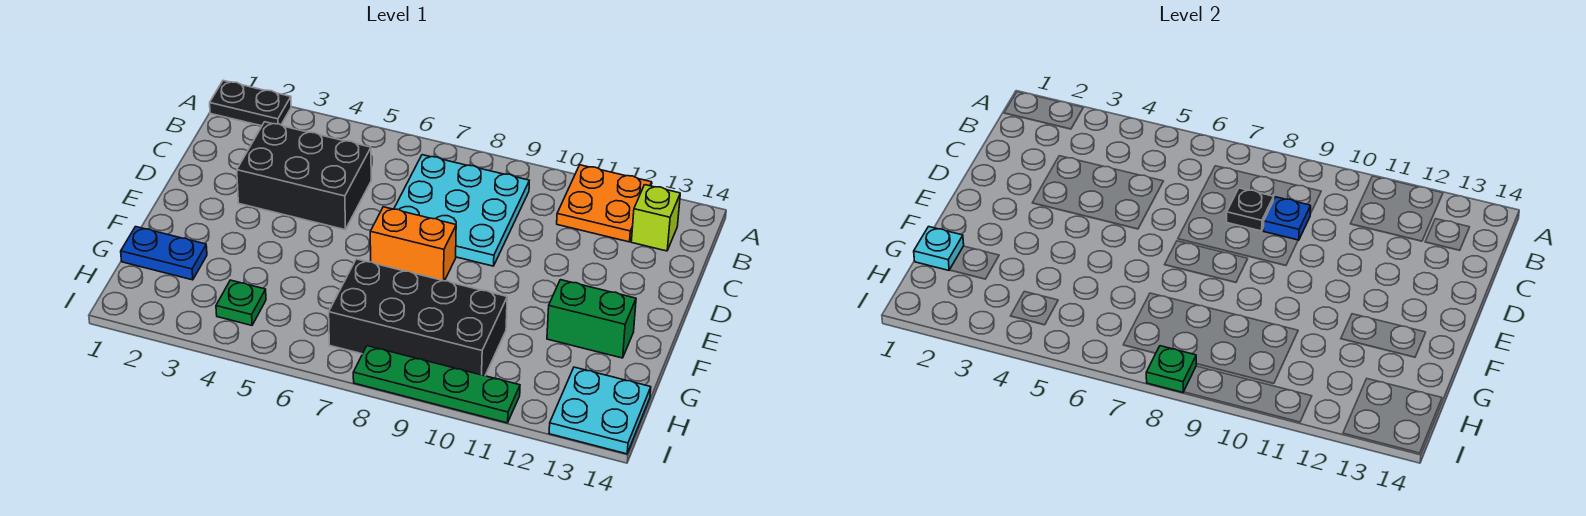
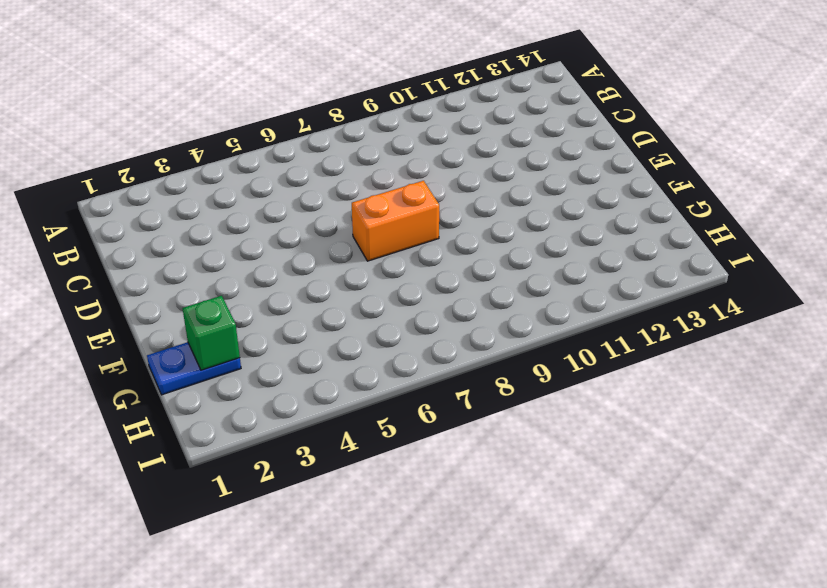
green brick G2 level 2 -> none
none -> black plate A1:A2 level 1
none -> orange plate A11:B12 level 1
none -> cyan plate B7:D9 level 1

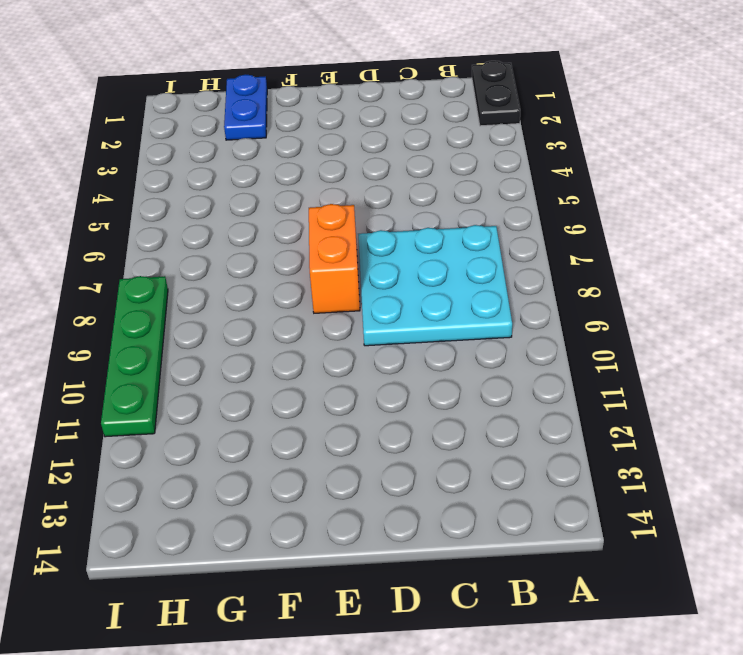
none -> orange plate A11:B12 level 1
none -> lime brick B13 level 1
none -> black brick C3:D5 level 1

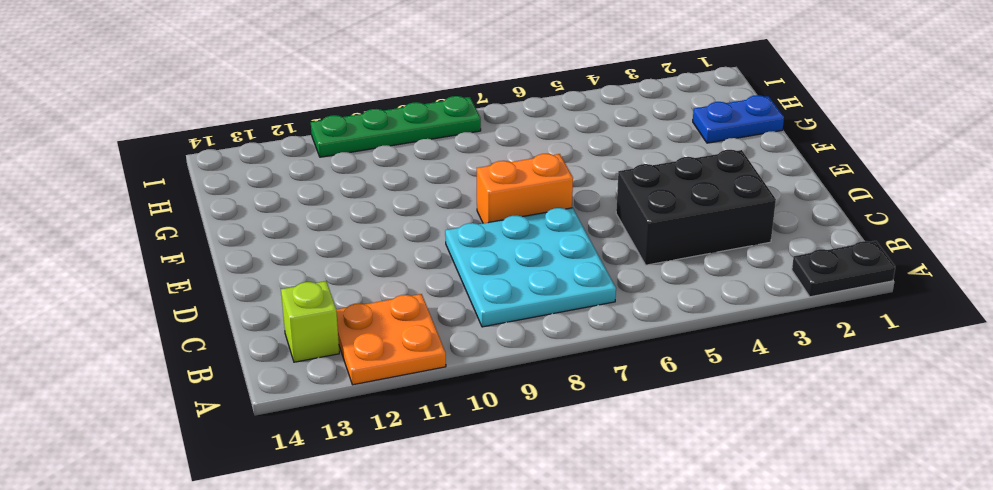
none -> green brick F12:F13 level 1
none -> black brick G7:H10 level 1
none -> green plate H4 level 1

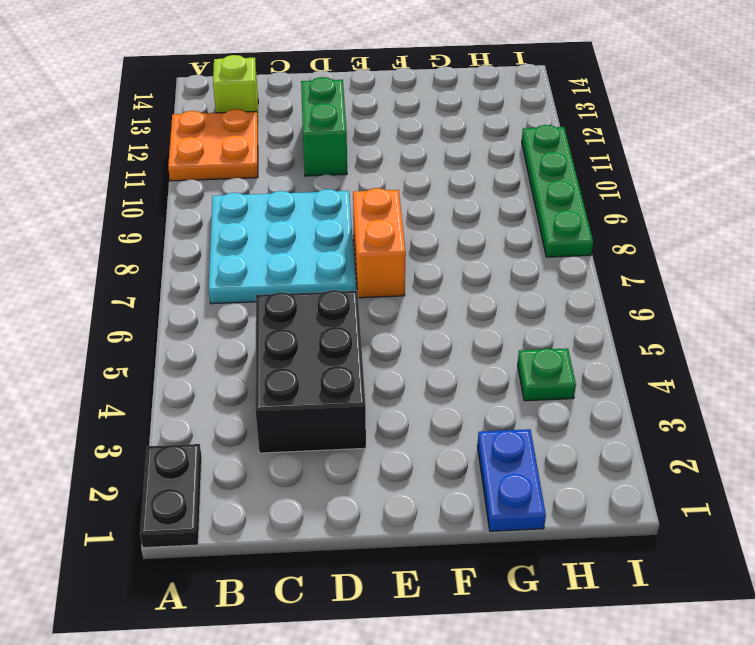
green brick D11:D12 level 1 -> green brick F12:F13 level 1
none -> black brick G7:H10 level 1
none -> cyan plate H13:I14 level 1
none -> black plate C8 level 2

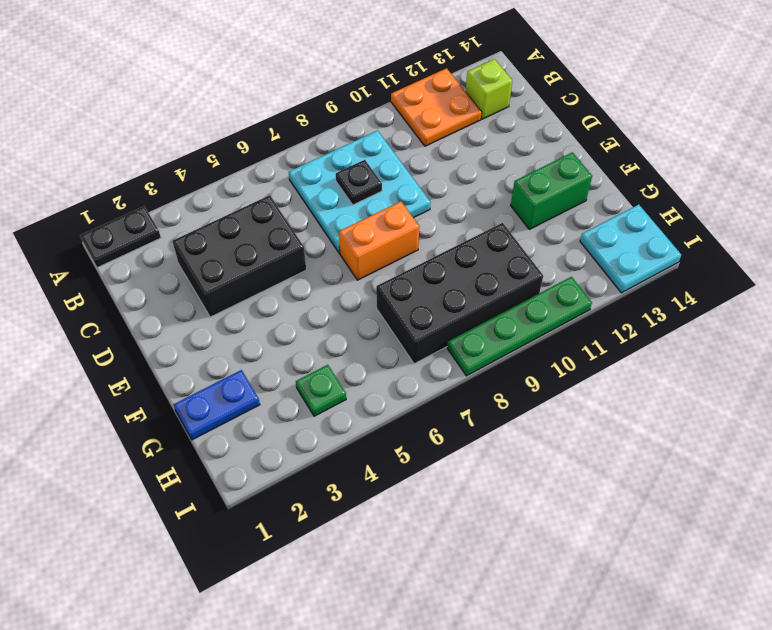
none -> blue plate C9 level 2
none -> cyan plate G1 level 2
none -> green plate I8 level 2

